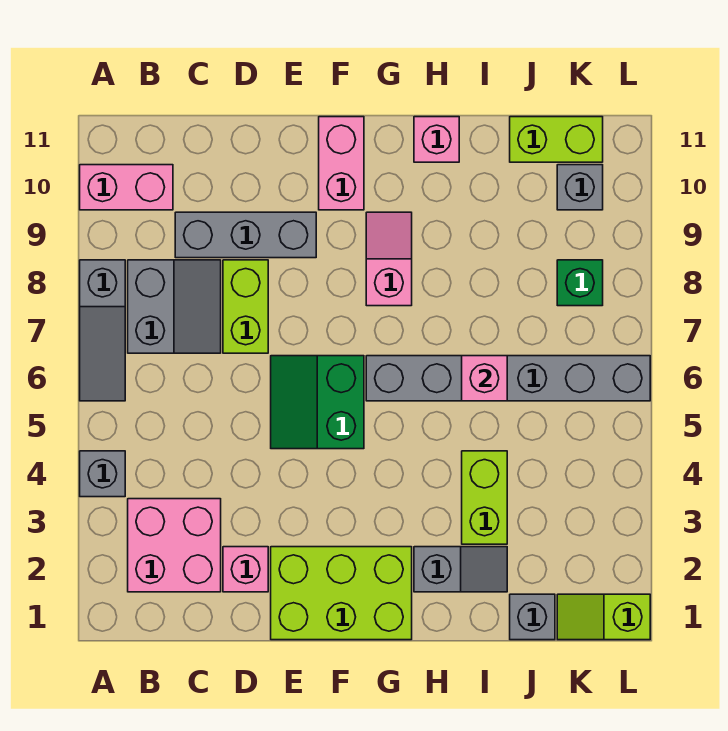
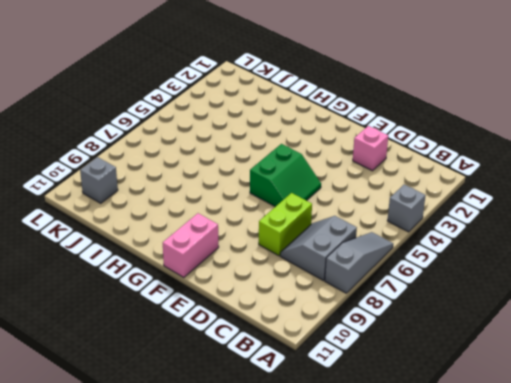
none -> pink brick A10:B10 level 1
none -> pink brick B2:C3 level 1
none -> grey brick C9:E9 level 1

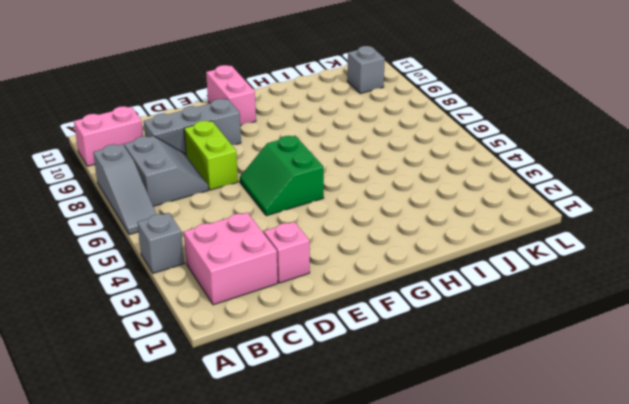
none -> lime brick E1:G2 level 1
none -> grey brick G6:L6 level 1
none -> pink slope G8:G9 level 1 top 8

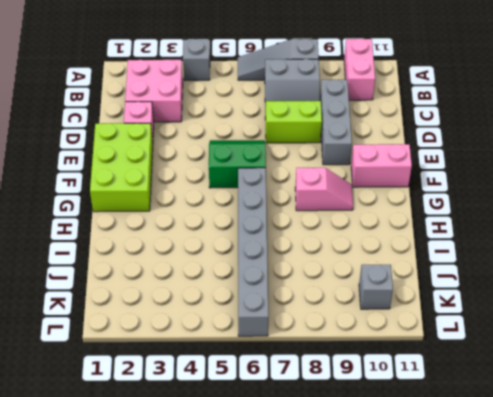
none -> grey slope H2:I2 level 1 top H
none -> pink brick H11 level 1
none -> lime brick I3:I4 level 1

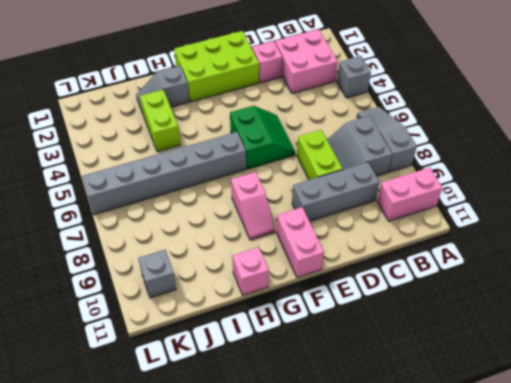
none -> grey brick J1 level 1
none -> lime brick J11:K11 level 1
none -> lime slope K1:L1 level 1 top L

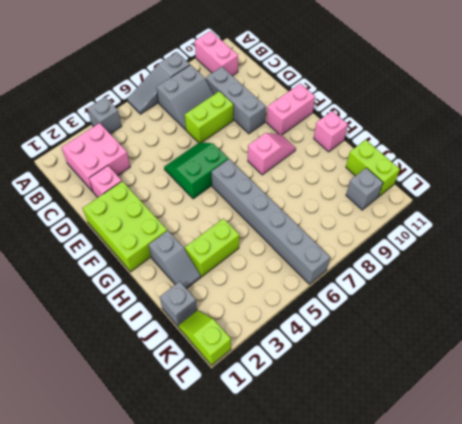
none -> green brick K8 level 1
none -> pink brick I6 level 2

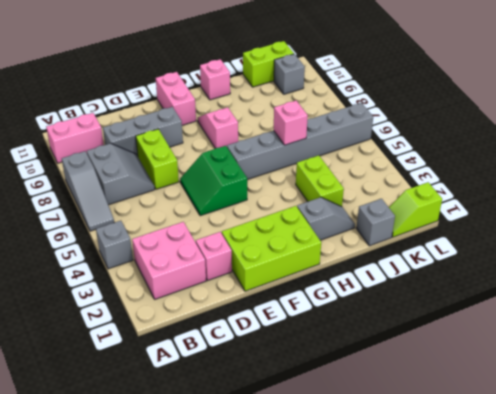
none -> green brick K8 level 1

